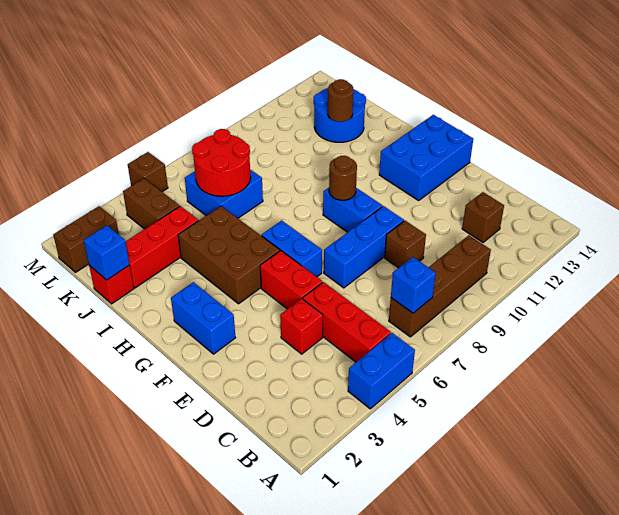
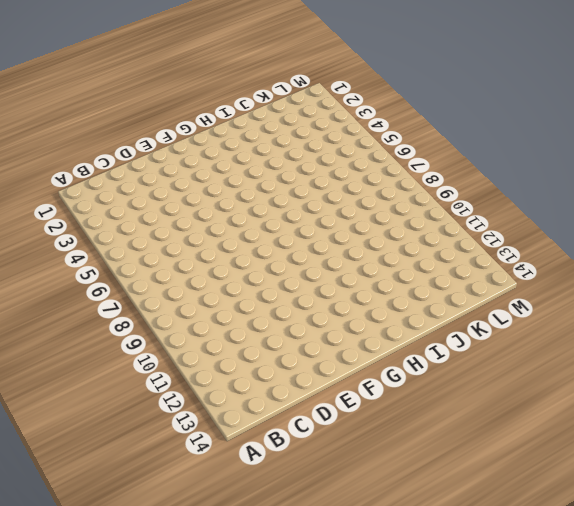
none -> blue brick A4:A5 level 1
none -> red brick B5:D5 level 1
none -> brown brick B7:B10 level 1

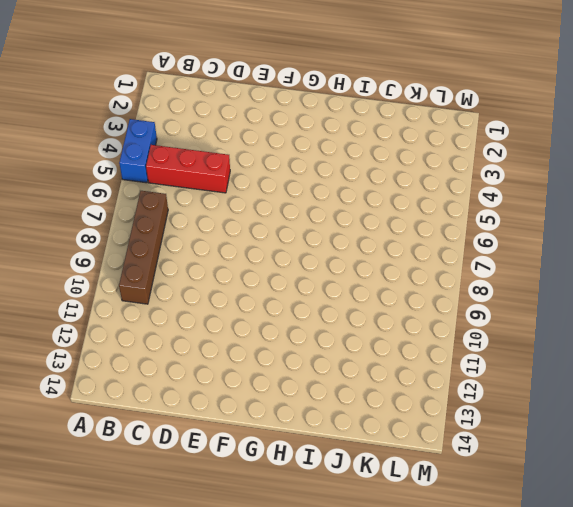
none -> brown brick C12 level 1
none -> red brick D4 level 1
none -> brown brick D9 level 1

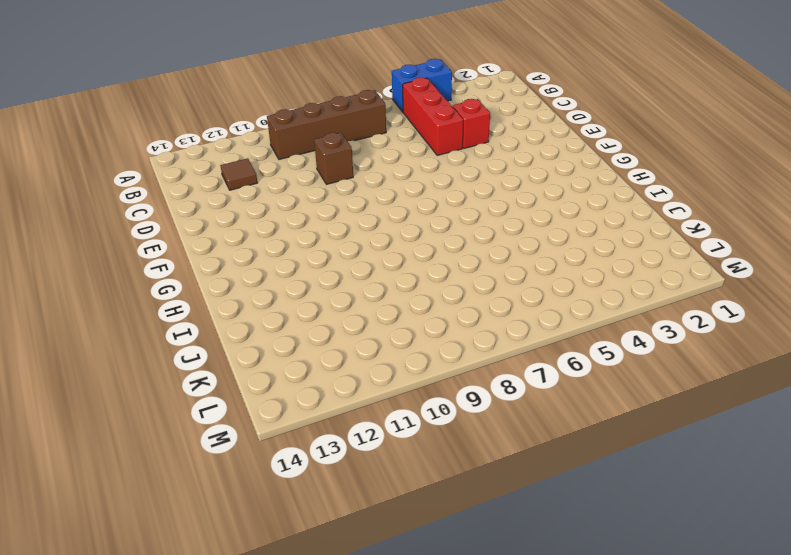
brown tile C12 level 1 -> brown brick C12 level 1
none -> red brick E5:F5 level 1
none -> blue brick E7:E9 level 1
none -> blue brick F2:G2 level 1

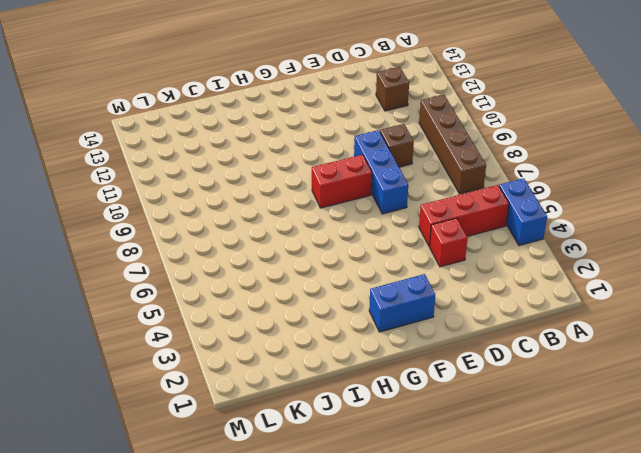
red brick F8:G8 level 1 -> red brick E5:F5 level 1
none -> blue brick F6:G6 level 1
none -> blue brick F9:G9 level 1
none -> blue brick F12:G14 level 1

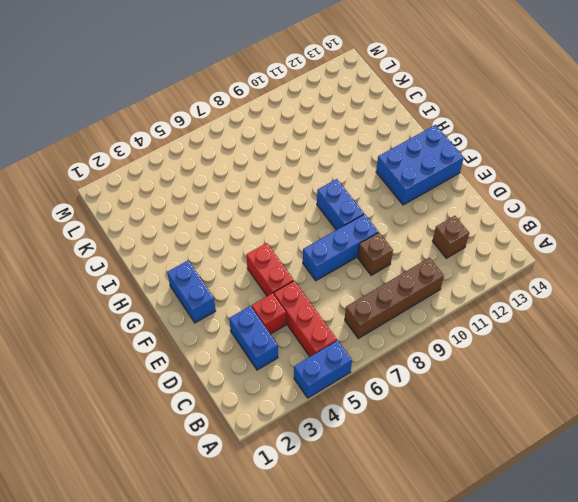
blue brick C3:D3 level 1 -> blue brick F6:G6 level 1
none -> brown brick G4:I5 level 1
none -> red brick J1 level 1
none -> red brick J2:J4 level 1

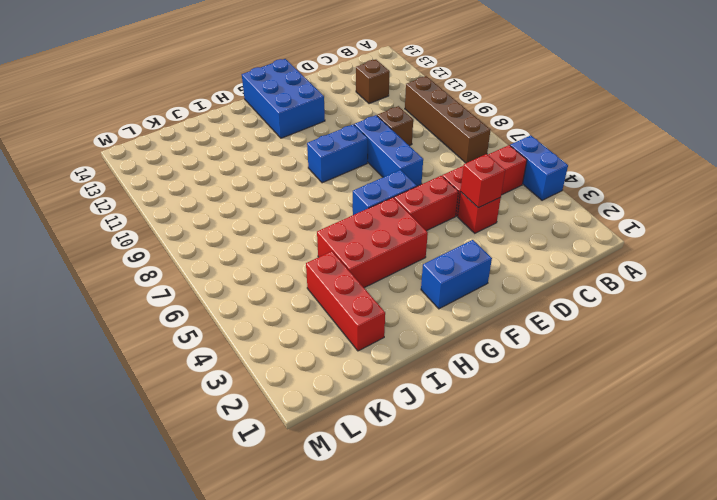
red brick D4 level 2 -> red brick J1 level 1
red brick G4:I5 level 1 -> brown brick G4:I5 level 1
none -> blue brick J6:K7 level 1
none -> blue round brick J12:K13 level 1
none -> brown brick K4:L4 level 1

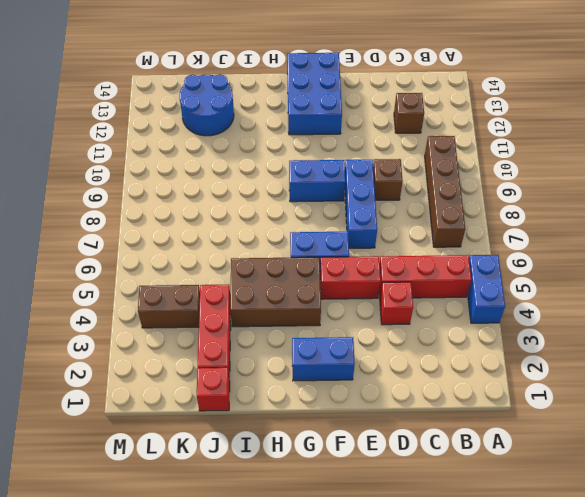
none -> blue brick J6:K7 level 1
none -> brown brick L1:L2 level 1
none -> brown brick M5 level 1

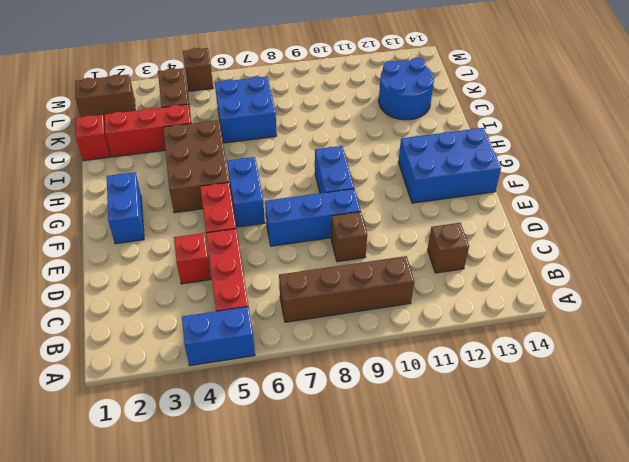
none -> blue brick B7 level 2
none -> brown round brick G9 level 2
none -> blue brick J1 level 2

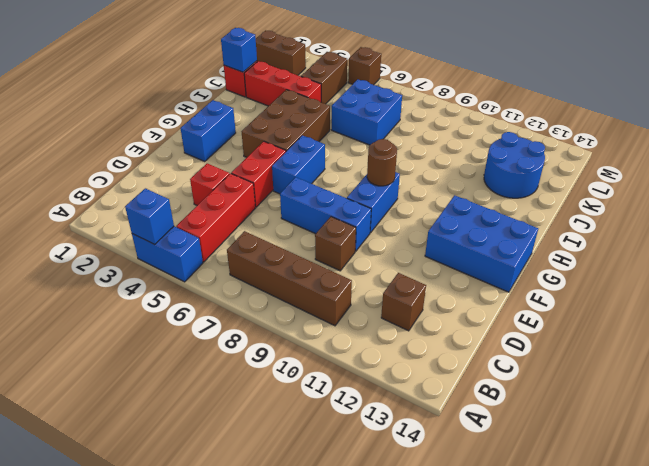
blue brick A4 level 2 -> blue brick B7 level 2
none -> red round brick J6:K7 level 2
none -> brown round brick J12 level 2

